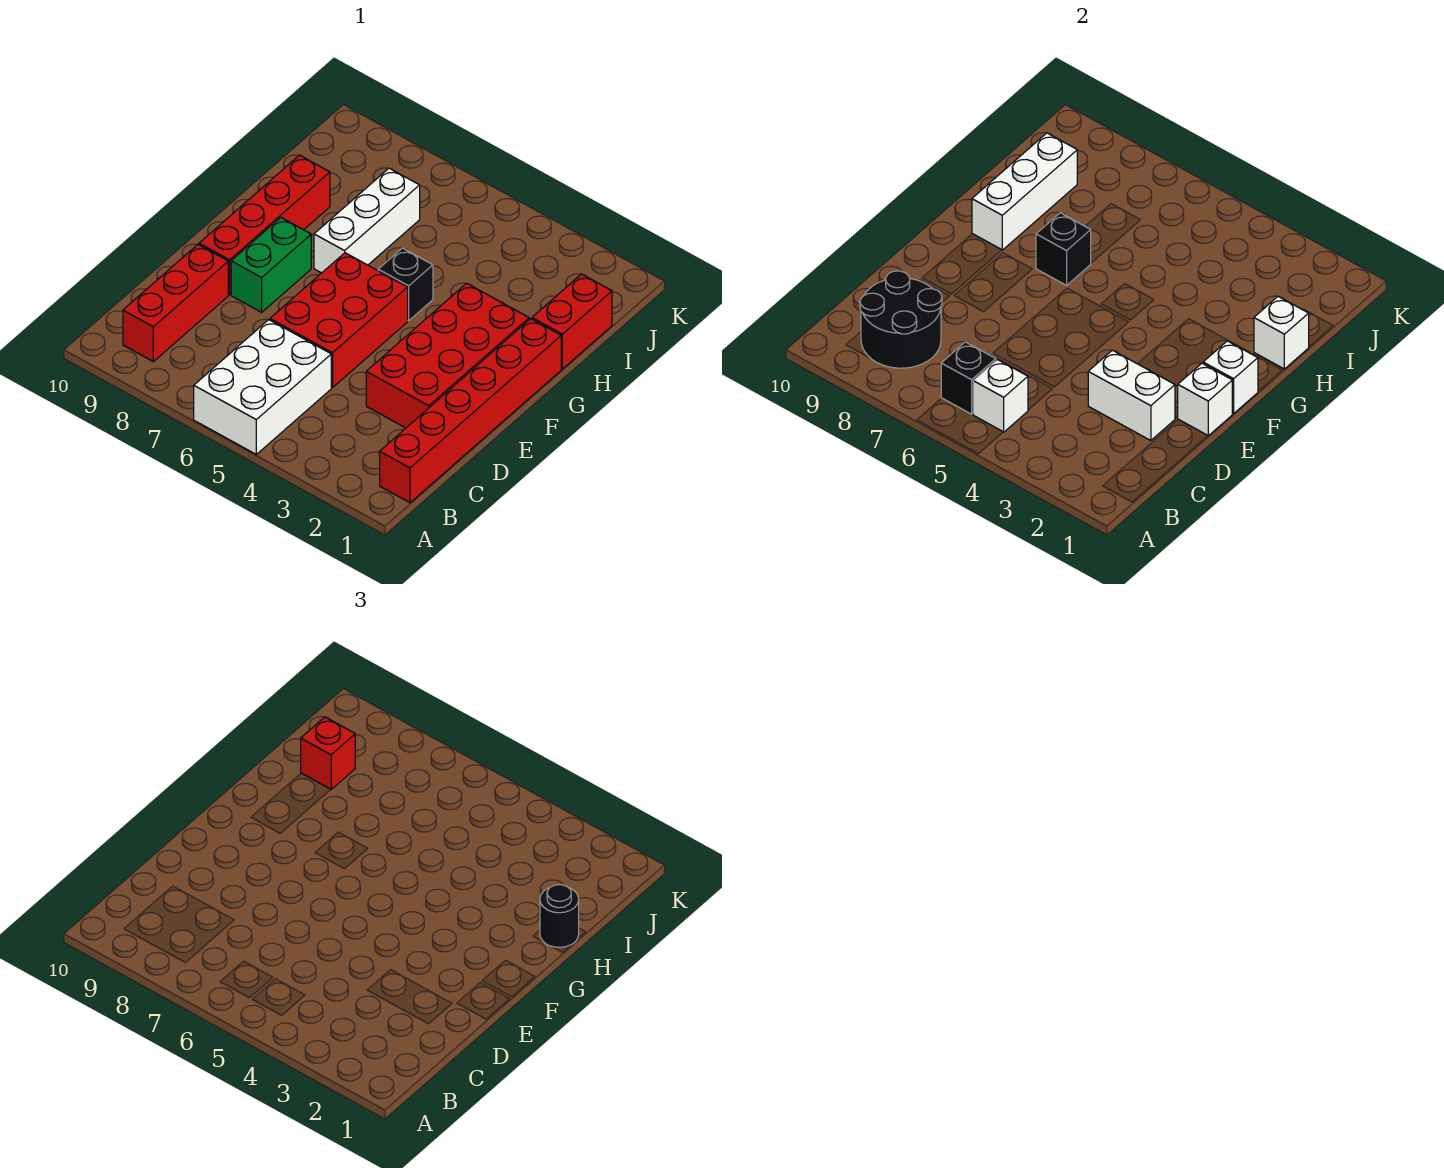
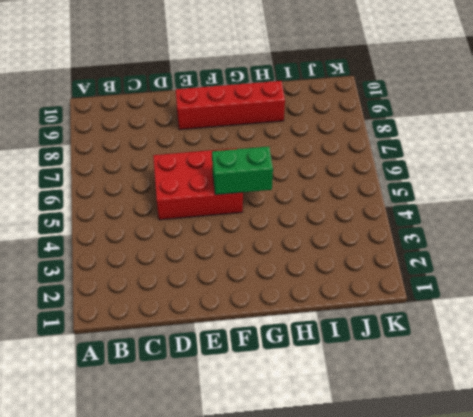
green brick F5:G5 level 2 -> green brick E8:F8 level 1
none -> white brick A5:C6 level 1
none -> red brick B1:G1 level 1
none -> red brick B9:D9 level 1

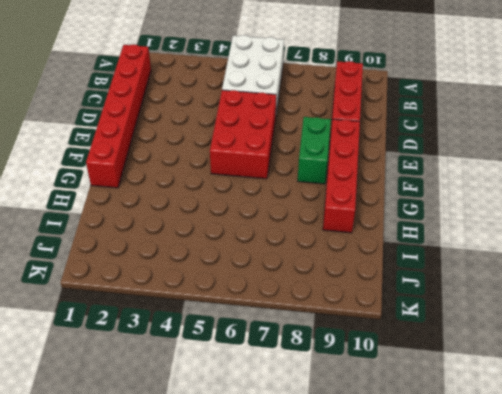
none -> red brick D2:G3 level 1
none -> black brick G5 level 1
none -> white brick G7:I7 level 1

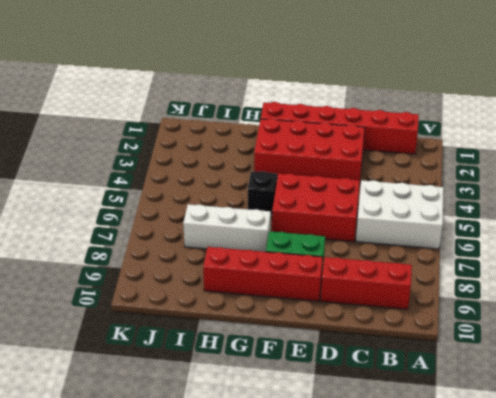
none -> red brick H1:I1 level 1
none -> white brick B5 level 2
none -> black brick B6 level 2

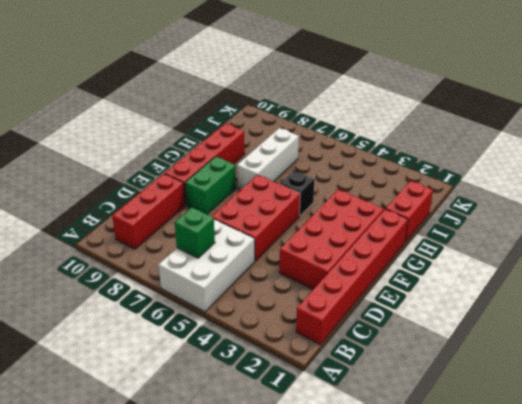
green brick B6 level 2 -> black brick B6 level 2
none -> white brick B5 level 2
none -> black round brick B8:C9 level 2
none -> white brick D2:D3 level 2

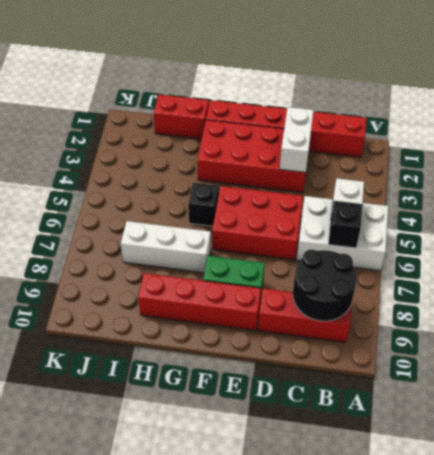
none -> white brick E1 level 2
none -> white brick F1 level 2
none -> black brick G7 level 2

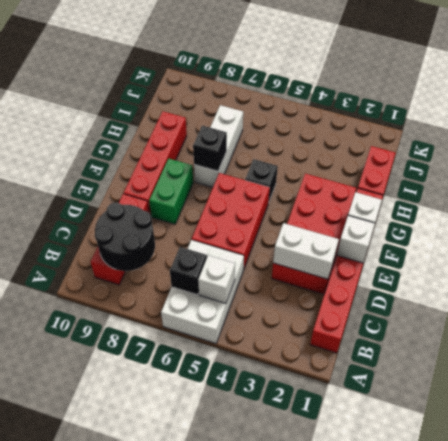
none -> white brick G9:I9 level 2
none -> white brick H1 level 2
none -> black round brick H1 level 3

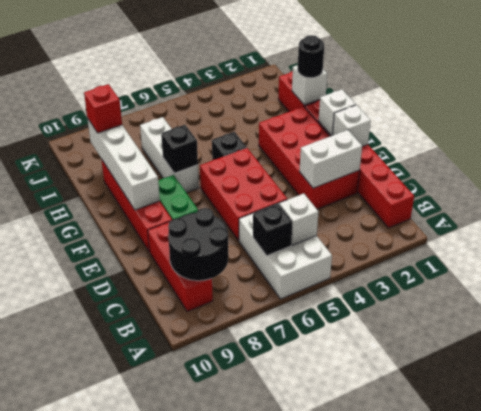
white brick F9:I9 level 2 -> white brick G9:I9 level 2

